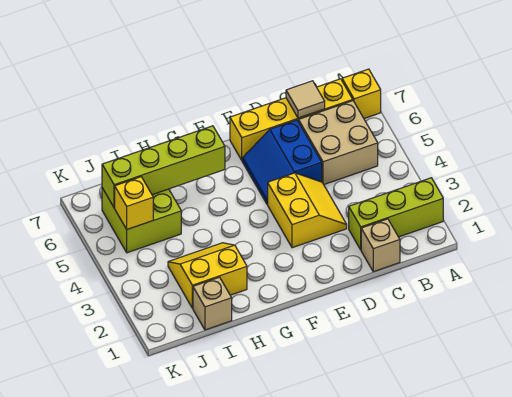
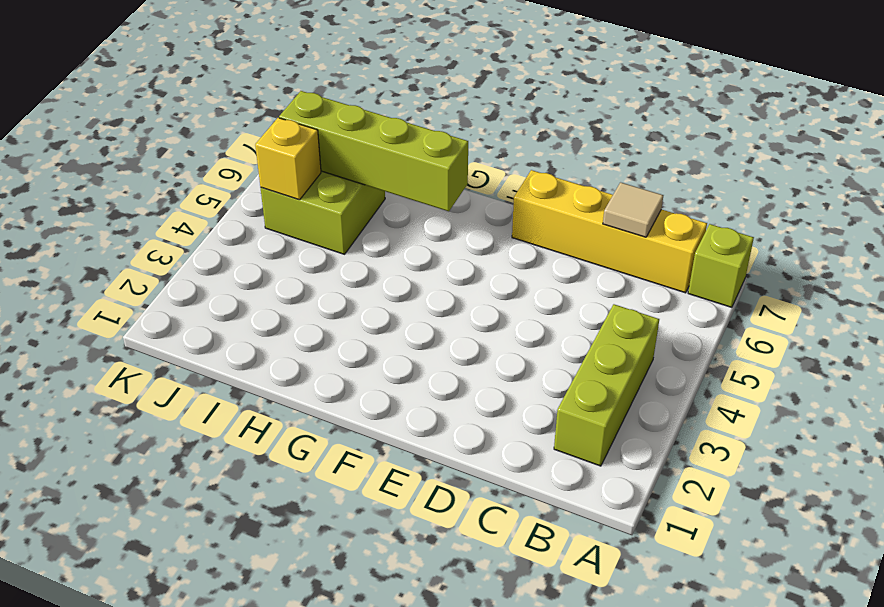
lime brick A7 level 1 -> yellow brick A7 level 1
lime brick B2:B4 level 1 -> lime brick A2:C2 level 1
none -> tan brick B5:C6 level 1
none -> tan brick C1 level 1
none -> yellow slope D3:E4 level 1 top E

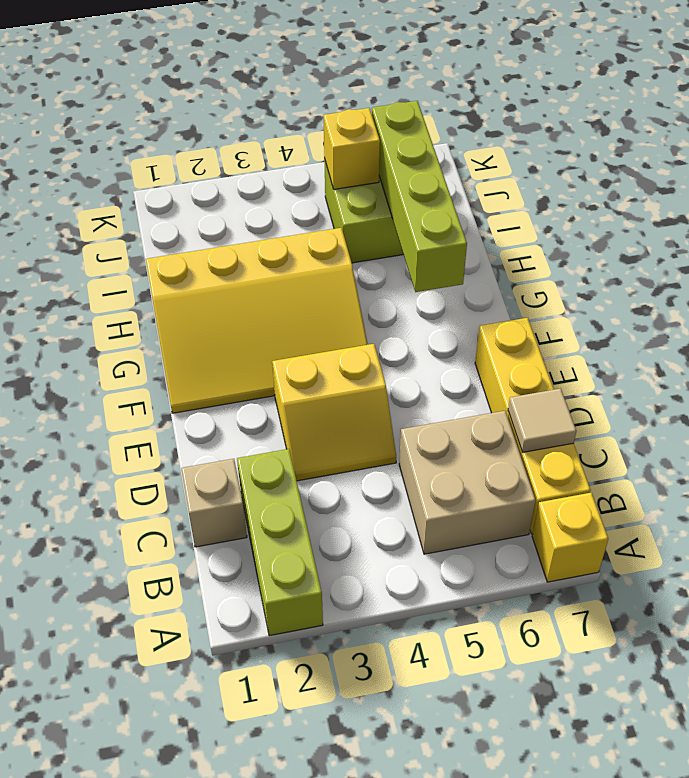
yellow slope F1:H4 level 1 top H -> yellow slope H2:I3 level 1 top 2
none -> blue slope D5:E6 level 1 top D
none -> tan brick I1 level 1

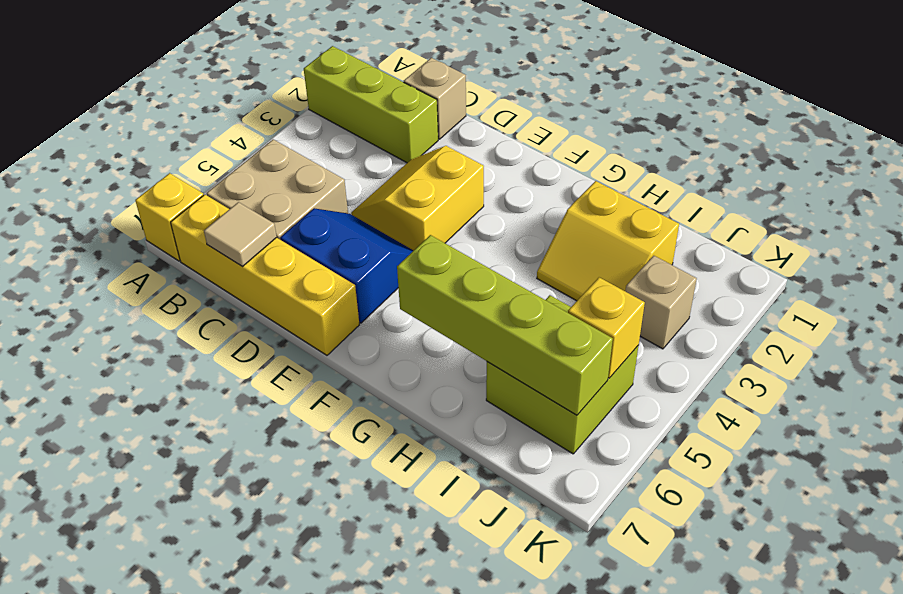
blue slope D5:E6 level 1 top 6 -> blue slope D5:E6 level 1 top D
tan brick J3 level 1 -> tan brick I1 level 1

